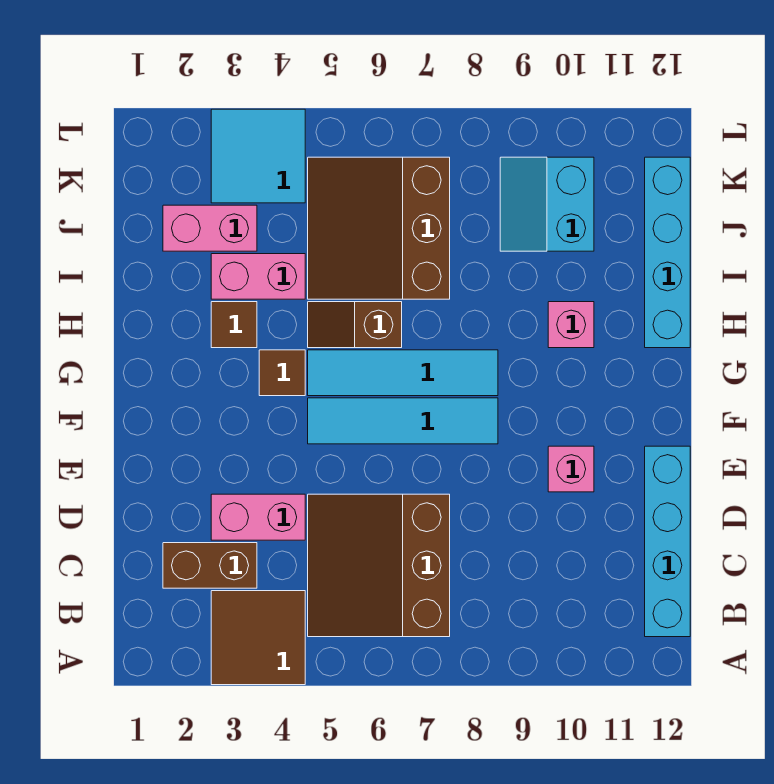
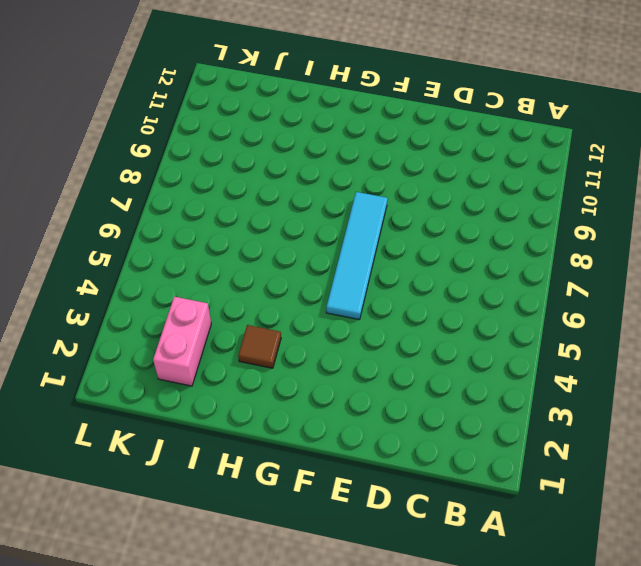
none -> brown tile A3:B4 level 1
none -> brown slope B5:D7 level 1 top 7
none -> cyan brick B12:E12 level 1

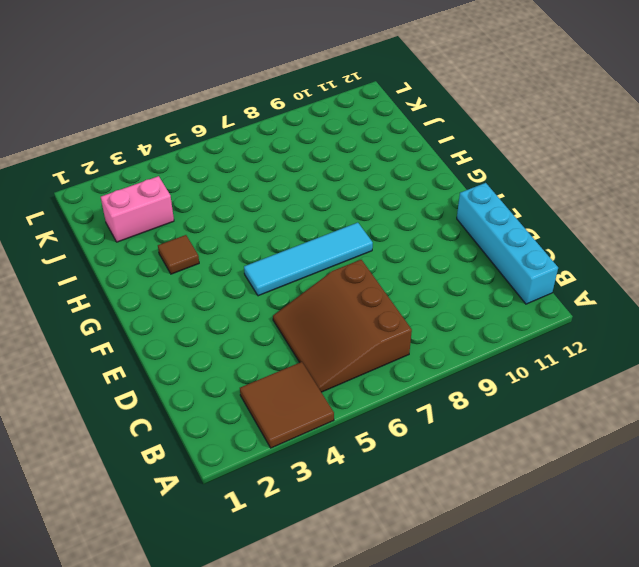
none -> brown brick C2:C3 level 1
none -> pink brick D3:D4 level 1
none -> pink brick E10 level 1

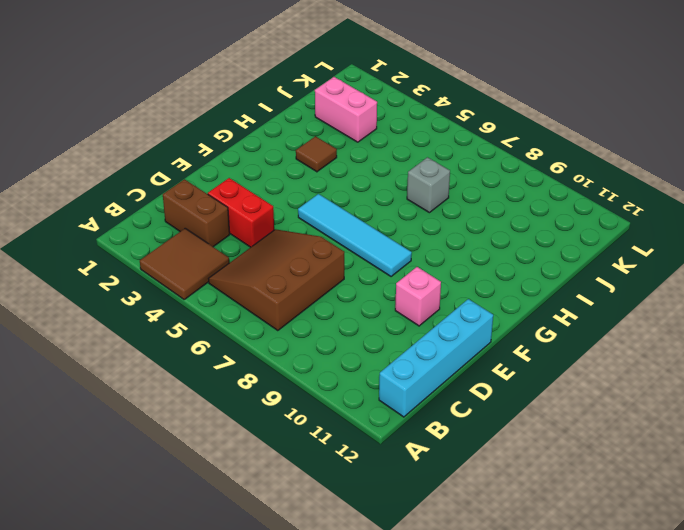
red brick D3:D4 level 1 -> pink brick D3:D4 level 1
grey brick I7 level 1 -> brown slope I5:K7 level 1 top 7
none -> brown tile G4 level 1
none -> cyan tile G5:G8 level 1
none -> brown slope H5:H6 level 1 top 6

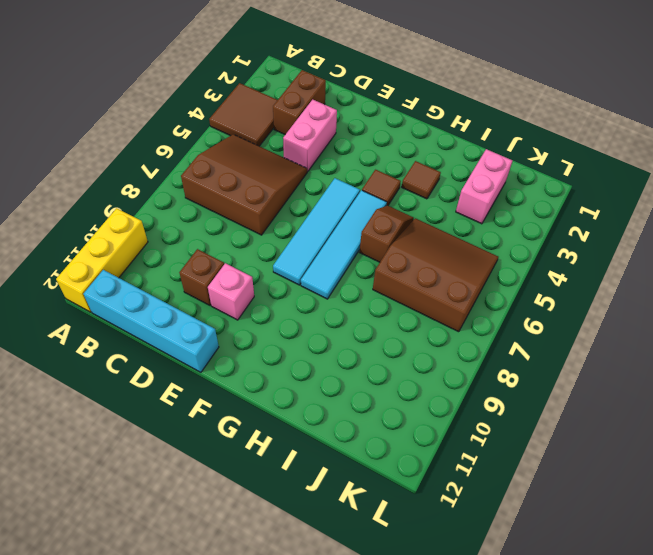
yellow brick A10:A12 level 1 -> none
brown brick D10 level 1 -> none
none -> pink brick H10 level 1
none -> cyan brick H12:K12 level 1
none -> pink brick I3:I4 level 1

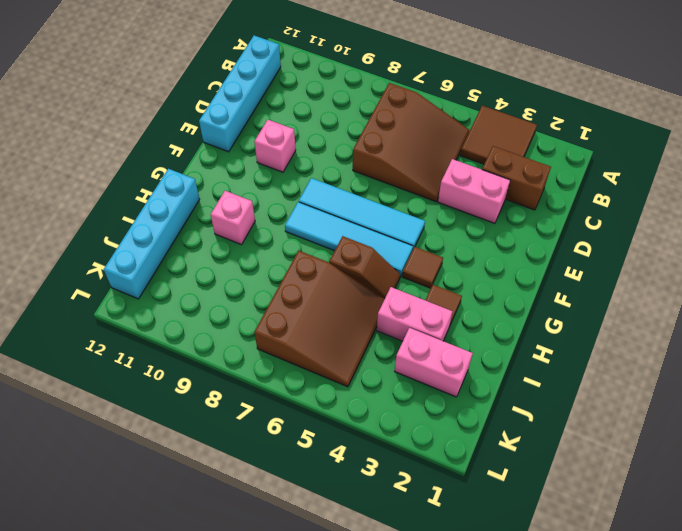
none -> cyan slope J9:K10 level 1 top 10
none -> cyan tile K3:L4 level 1

